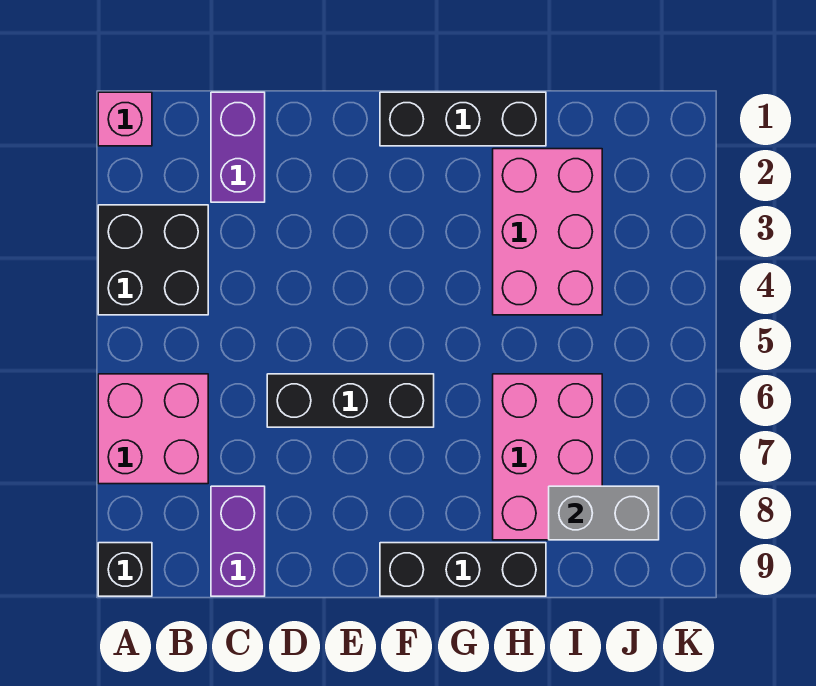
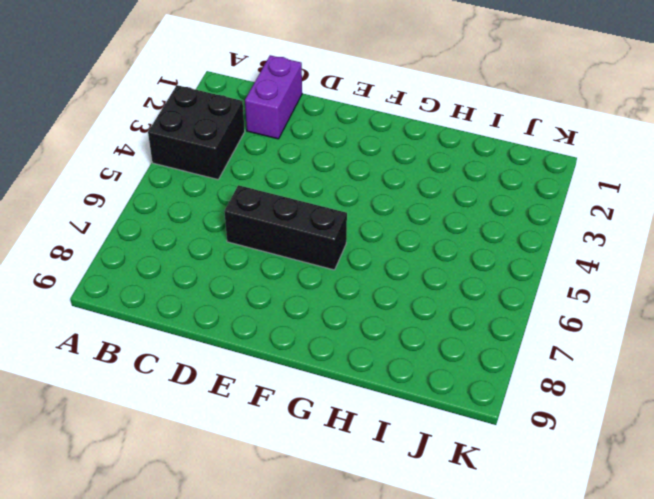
none -> pink brick A1 level 1
none -> pink brick A6:B7 level 1
none -> black brick A9 level 1

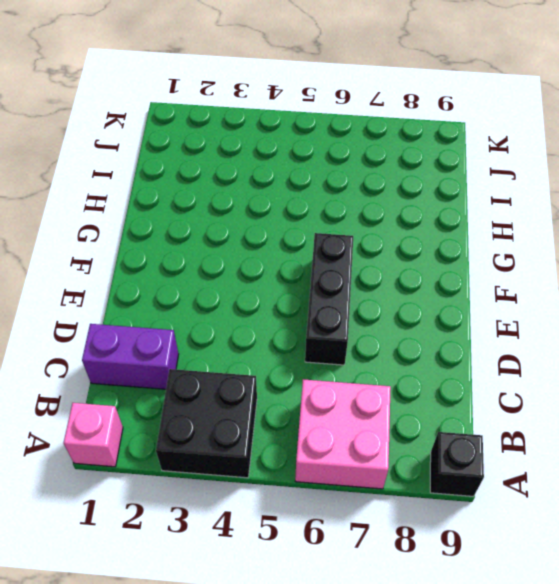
none -> purple brick C8:C9 level 1
none -> black brick F1:H1 level 1
none -> black brick F9:H9 level 1

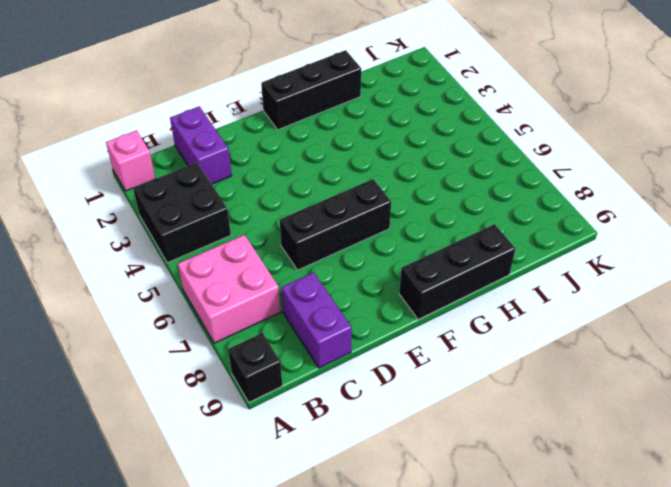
none -> pink brick H2:I4 level 1
none -> pink brick H6:I8 level 1
none -> grey brick I8:J8 level 2

